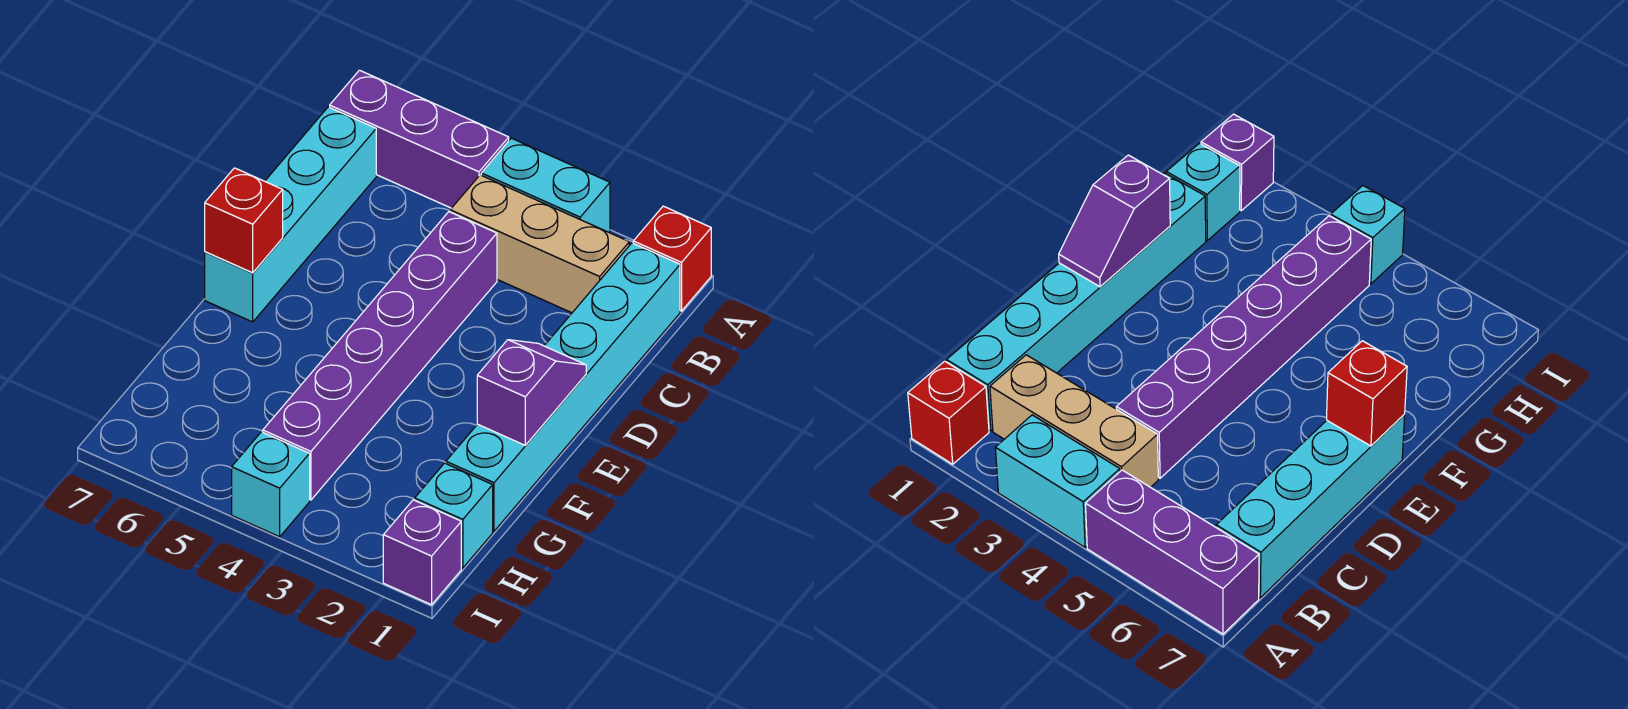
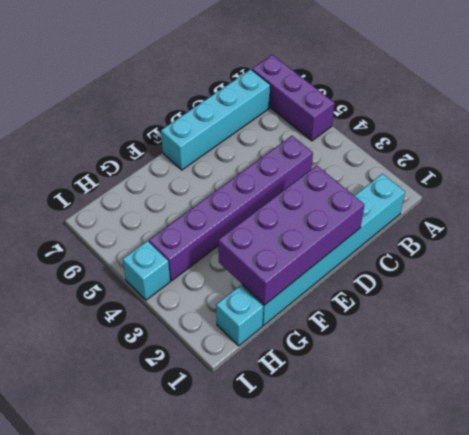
purple brick D1:G2 level 2 -> purple slope E1:F1 level 2 top F
none -> red brick A1 level 1
none -> cyan brick A3:A4 level 1
none -> tan brick B2:B4 level 1

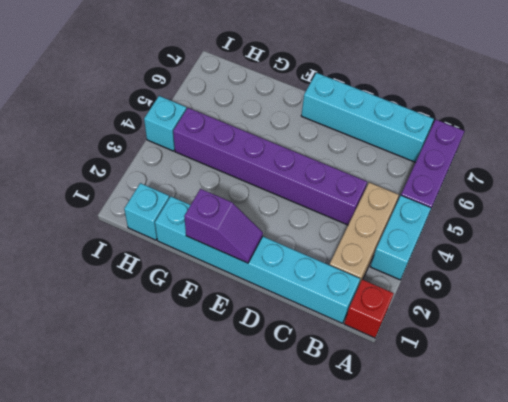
none -> purple brick I1 level 1
none -> red brick E7 level 2

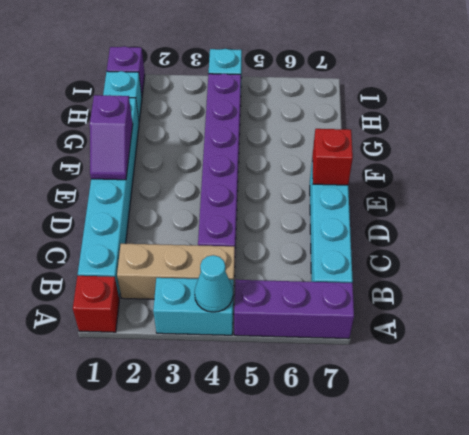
cyan cone A4 level 2 -> none

